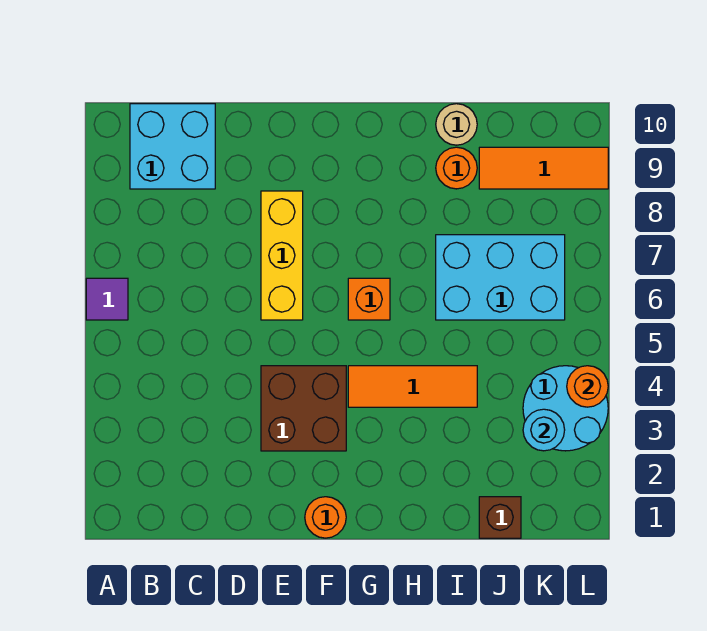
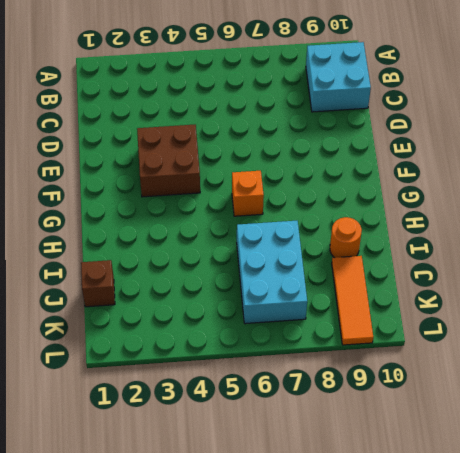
none -> purple tile A6 level 1
none -> yellow brick E6:E8 level 1
none -> orange round brick F1 level 1

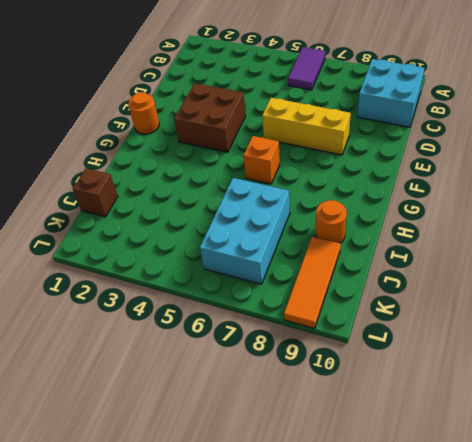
purple tile A6:B6 level 1 -> purple tile A6 level 1
none -> orange tile G4:I4 level 1
none -> tan round brick I10 level 1
none -> cyan round brick K3:L4 level 1

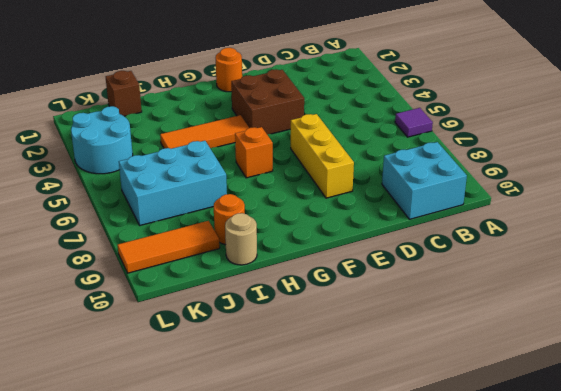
none -> cyan round brick K3 level 2
none -> orange round brick L4 level 2

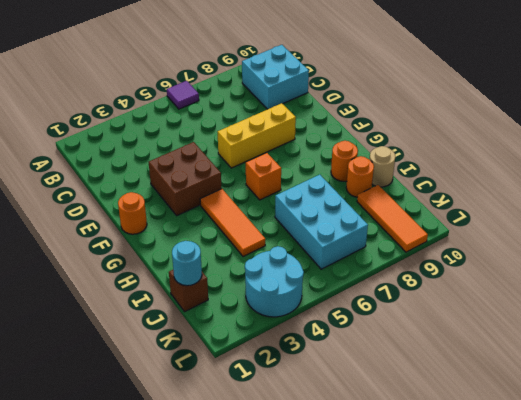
orange round brick H9 level 1 -> orange round brick L4 level 2
cyan round brick J1 level 2 -> cyan round brick K3 level 2

